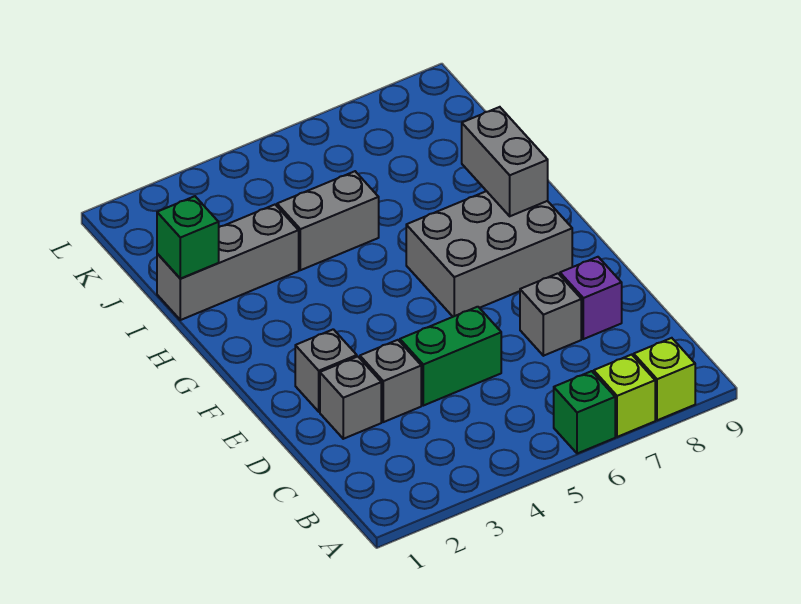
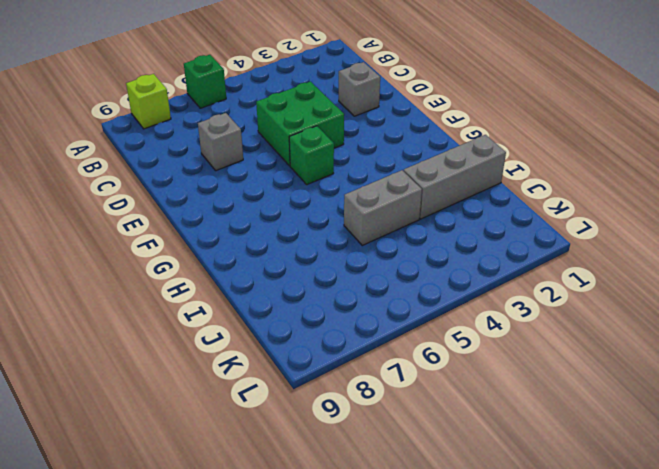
green brick D4:E5 level 1 -> green brick D4:D5 level 1
green brick F5 level 1 -> green brick I1 level 2
none -> lime brick A7 level 1
none -> grey brick D3 level 1
none -> purple brick D8 level 1

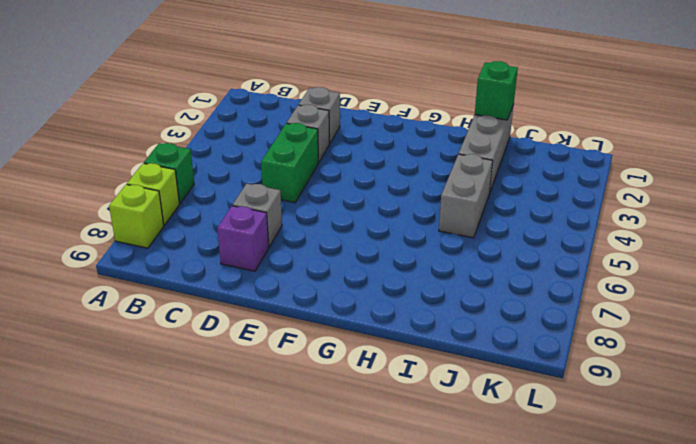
none -> grey brick E2 level 1
none -> grey brick F6:G8 level 1
none -> grey brick G8:H8 level 2

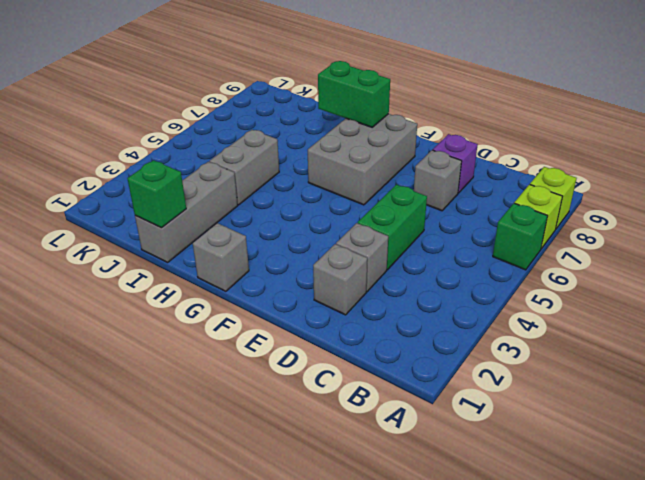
grey brick G1 level 1 -> grey brick E2 level 1
green brick G8:H8 level 2 -> grey brick G8:H8 level 2

